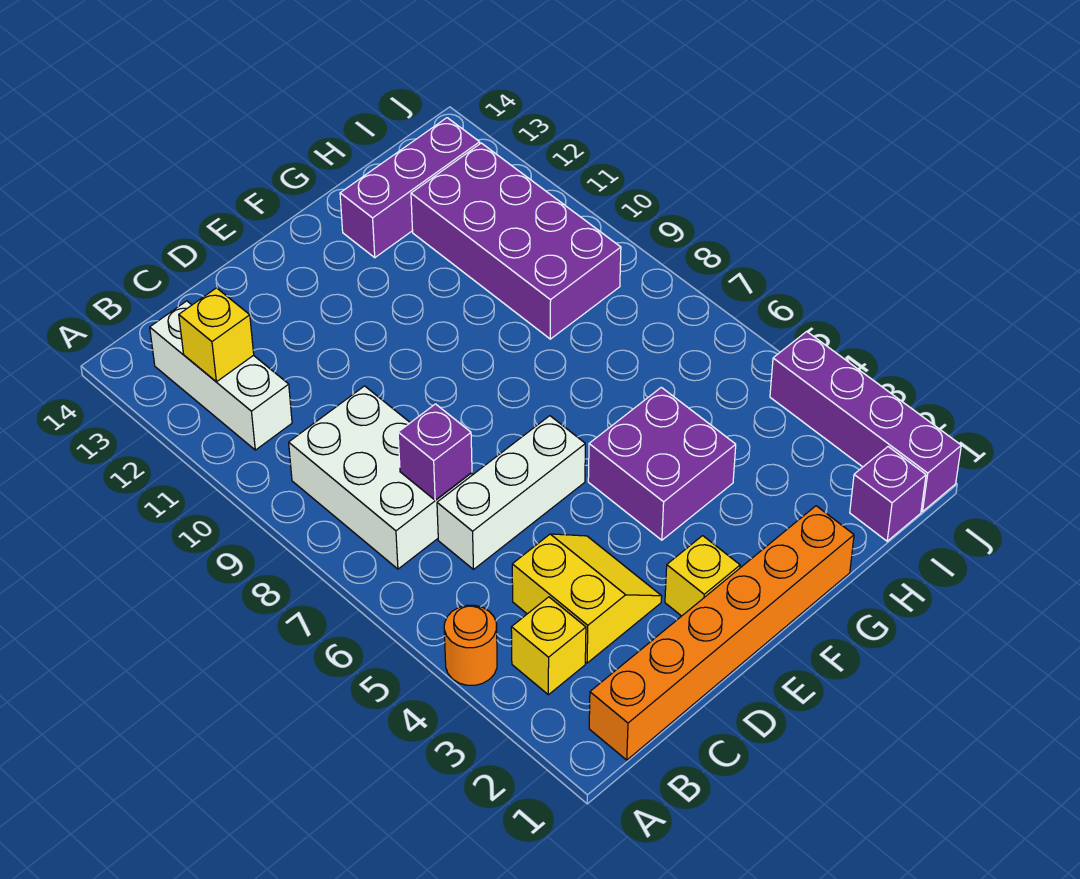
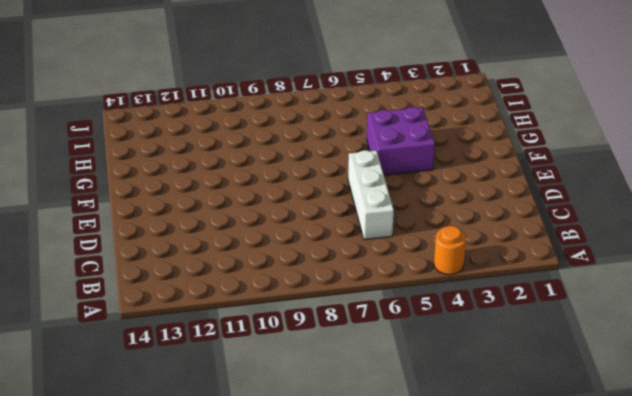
none -> orange brick B1:G1 level 1
none -> yellow brick B3 level 1
none -> white brick B7:C9 level 1

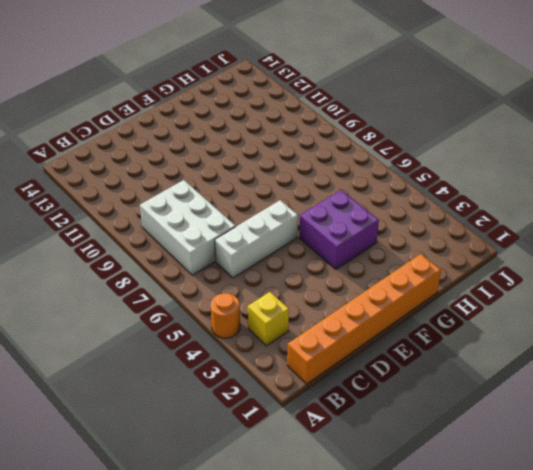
none -> white brick B11:B13 level 1
none -> yellow slope C3:D4 level 1 top C
none -> yellow brick E2 level 1

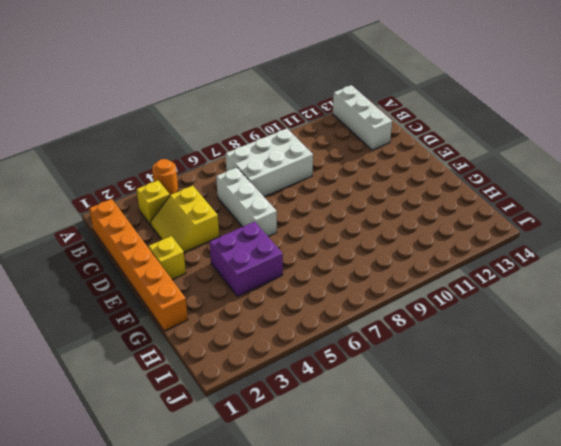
white brick A13:C13 level 1 -> white brick B11:B13 level 1
yellow slope C3:D4 level 1 top 4 -> yellow slope C3:D4 level 1 top C
none -> purple brick G13:I13 level 1
none -> purple brick H9:I12 level 1
none -> purple brick I1 level 1

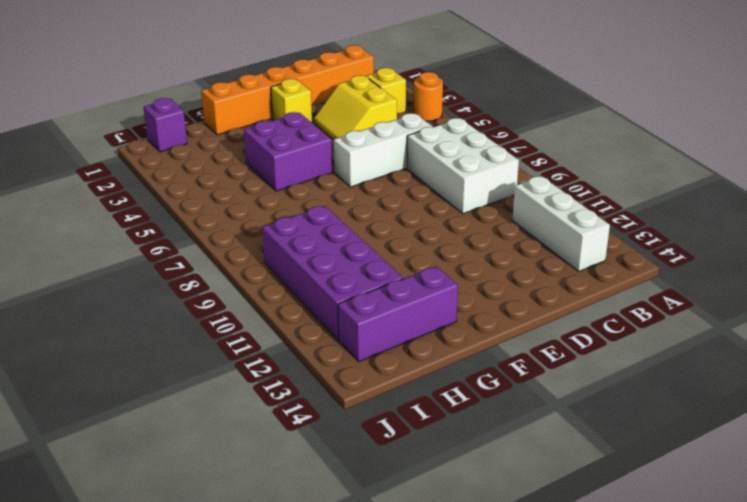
none -> purple brick J1:J4 level 1
none -> yellow brick B12 level 2
none -> purple brick C7 level 2

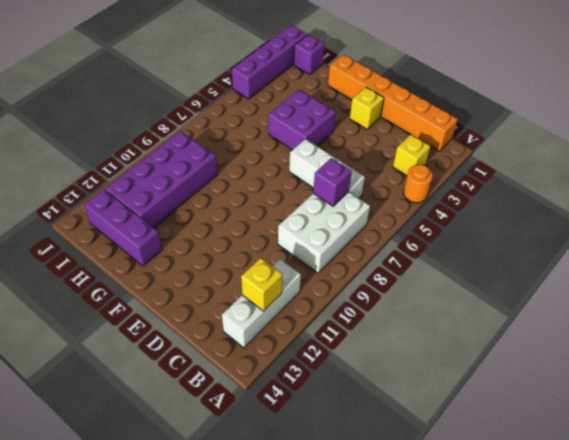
none -> yellow slope C3:D4 level 1 top C

